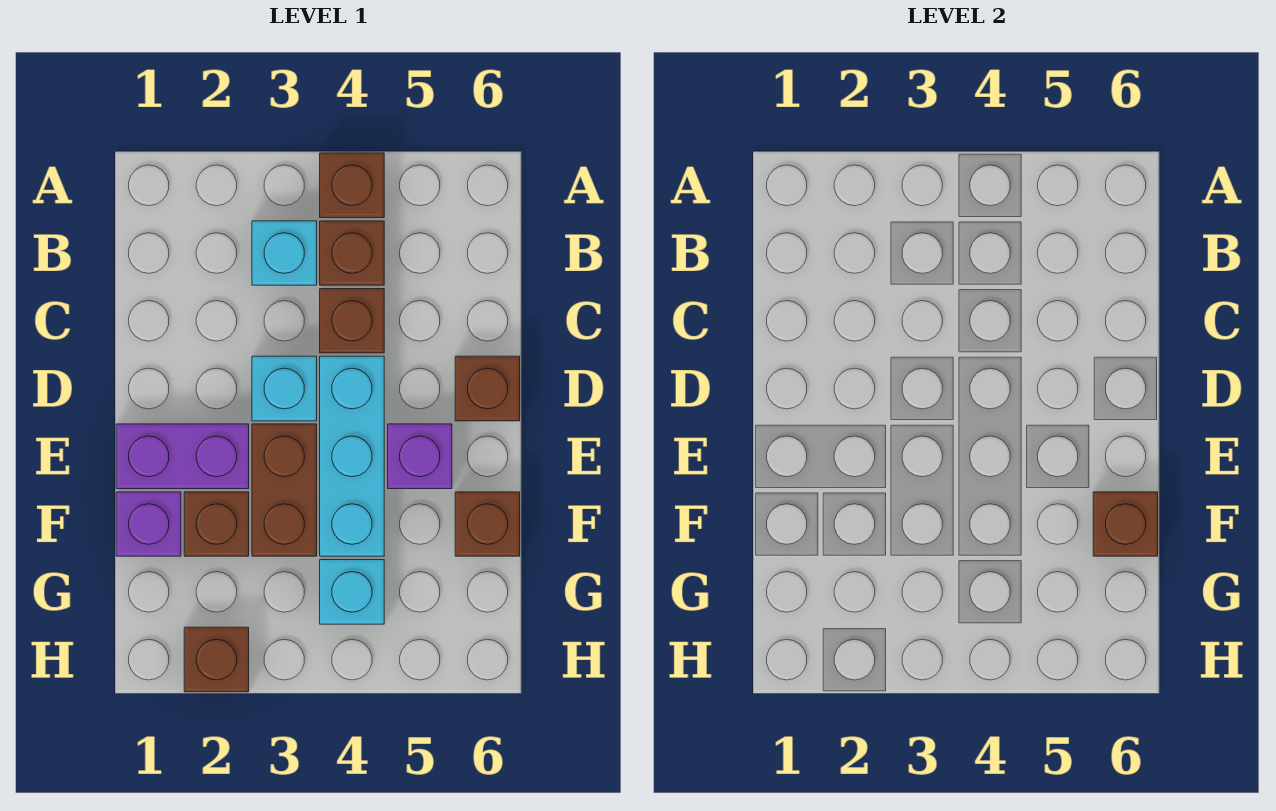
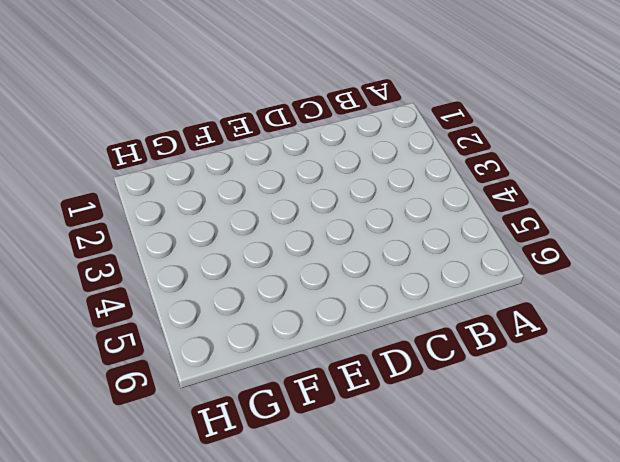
none -> brown brick A4 level 1
none -> cyan brick B3 level 1
none -> brown brick B4 level 1

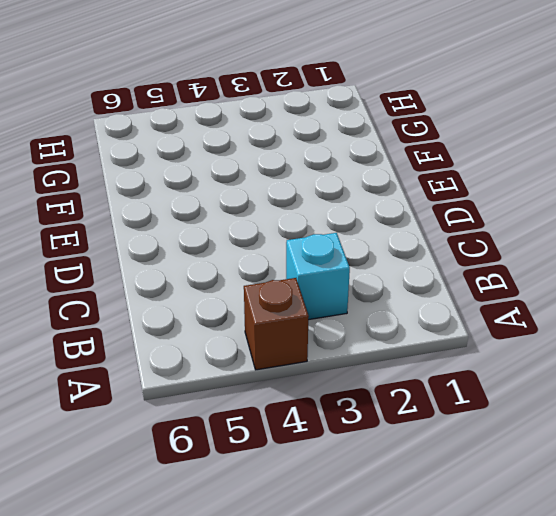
none -> brown brick B4 level 1
none -> brown brick C4 level 1
none -> cyan brick D3 level 1

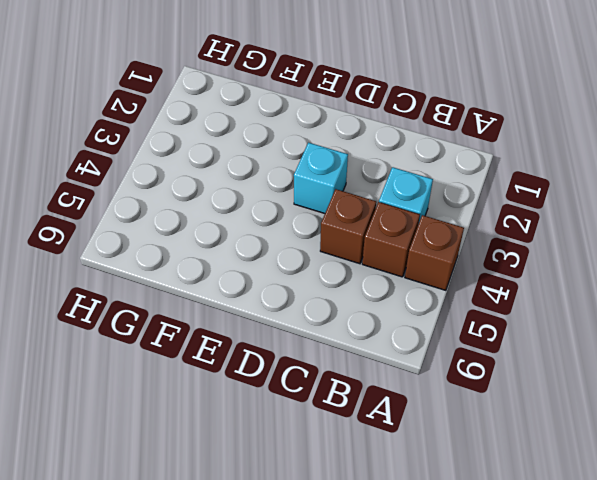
none -> cyan brick D4:F4 level 1
none -> brown brick D6 level 1
none -> purple brick E1:E2 level 1

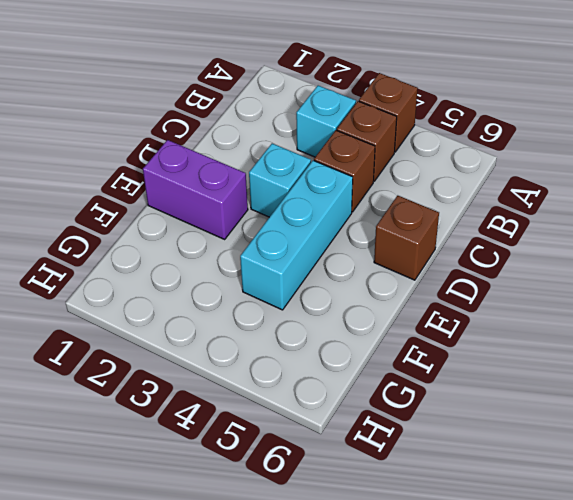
none -> brown brick E3:F3 level 1
none -> purple brick E5 level 1
none -> purple brick F1 level 1

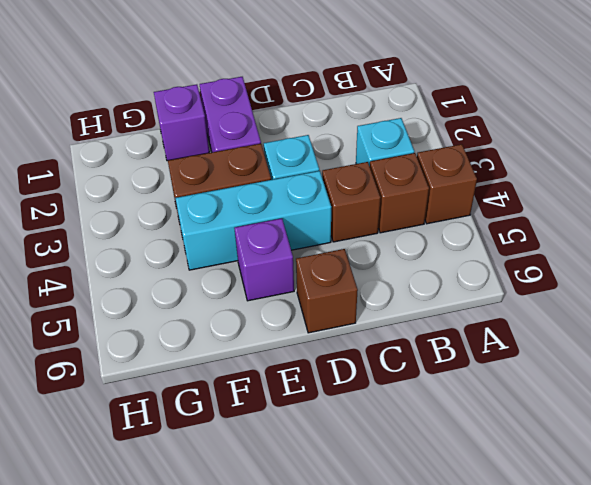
none -> brown brick F2 level 1
none -> brown brick F6 level 1
none -> cyan brick G4 level 1

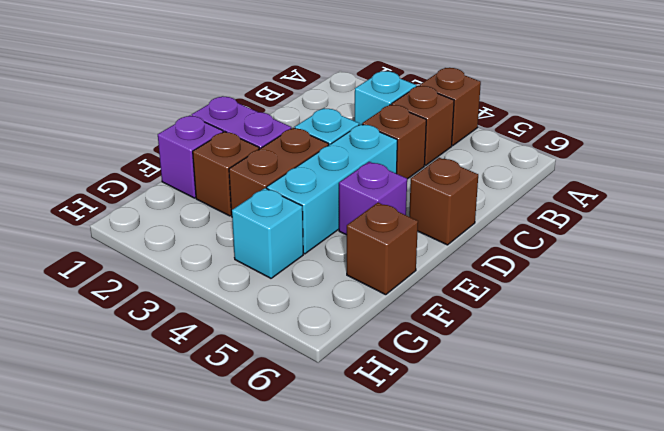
none -> brown brick H2 level 1
none -> brown brick F6 level 2

